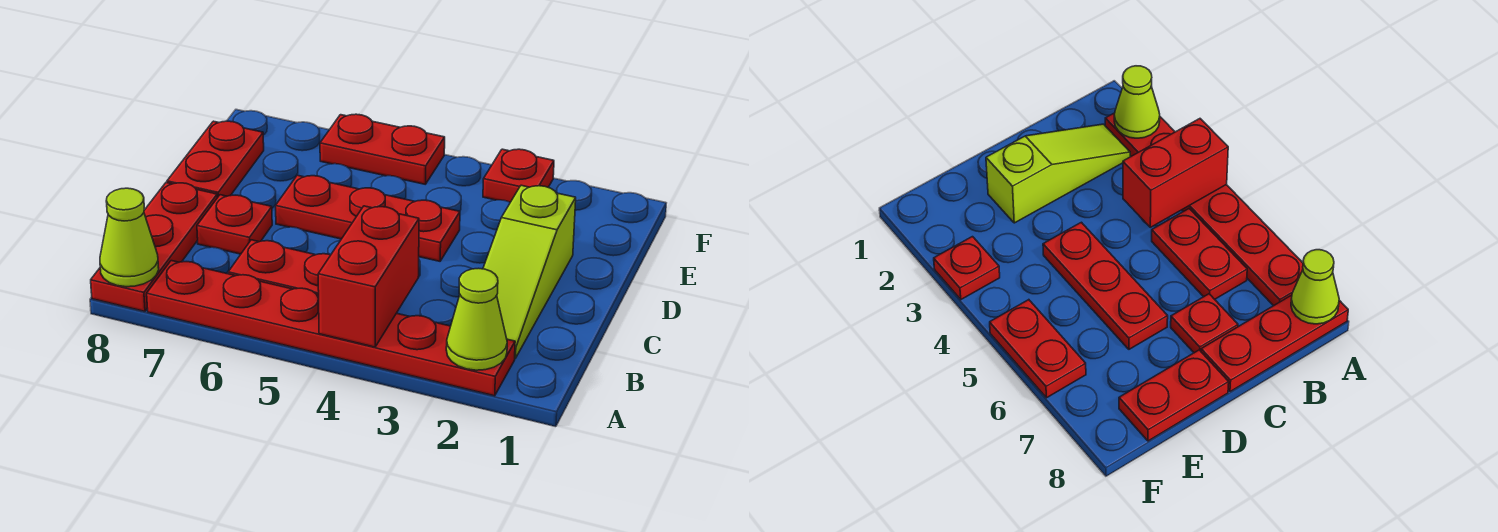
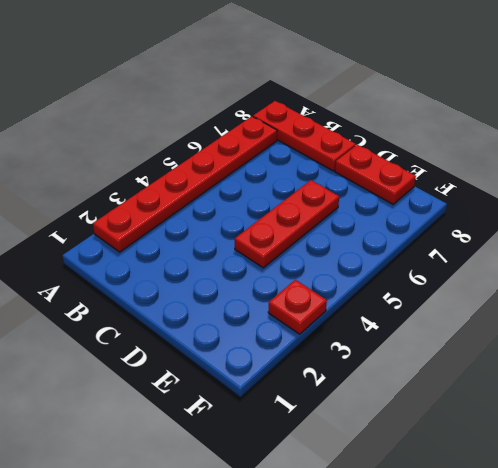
none -> lime slope B2:D2 level 1 top D
none -> red plate B5:B6 level 1
none -> red plate C7 level 1

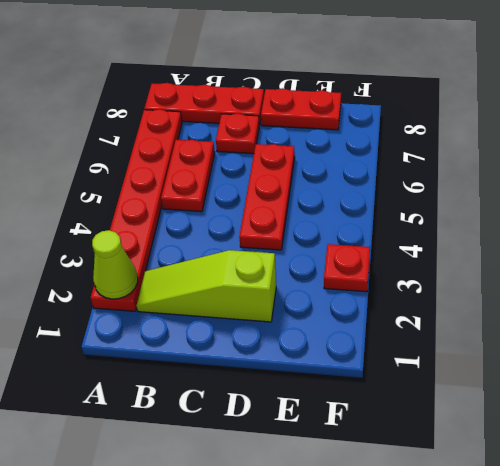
none -> red plate F5:F6 level 1
none -> red brick A4:B4 level 2
none -> lime cone A8 level 2

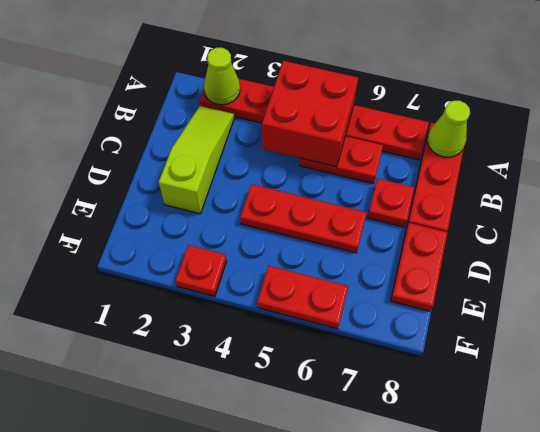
red brick A4:B5 level 2 -> red brick A4:B4 level 2

